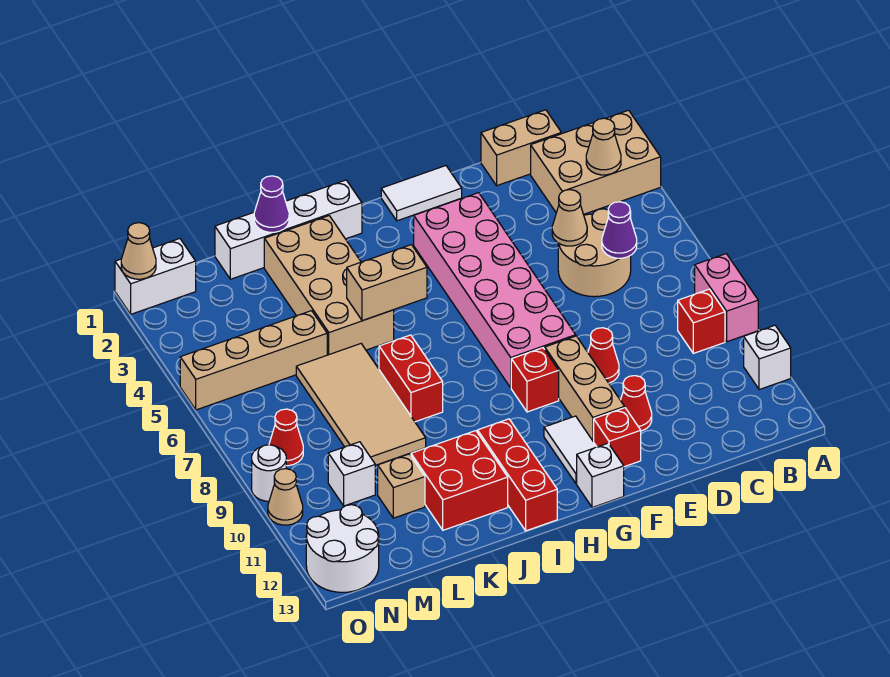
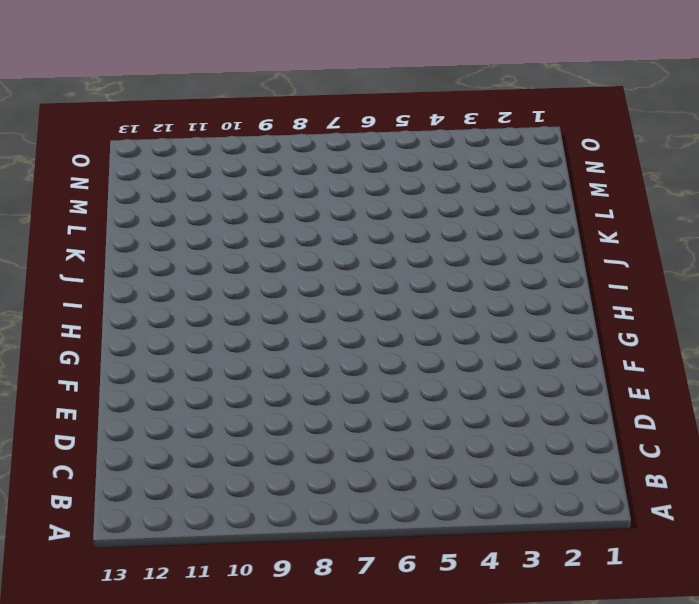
none -> tan brick A2:C3 level 1
none -> pink brick A8:A9 level 1
none -> white brick A11 level 1
none -> red brick B9 level 1

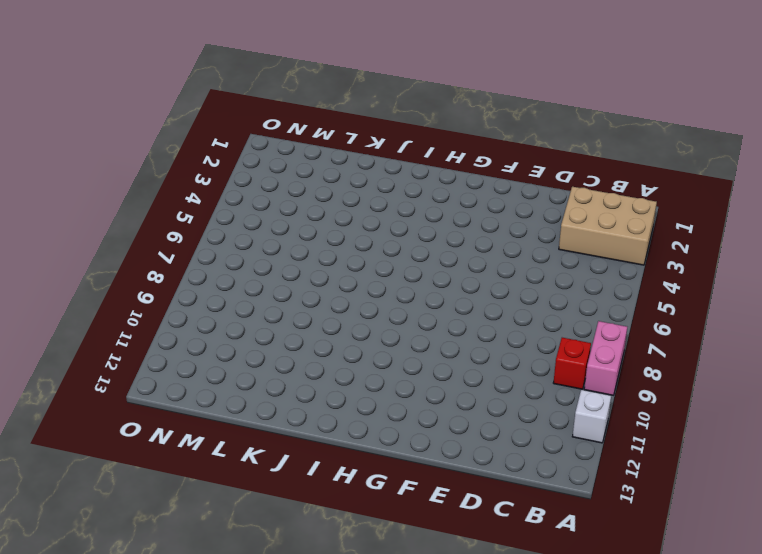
none -> tan brick C1:D1 level 1
none -> tan round brick C5:D6 level 1
none -> red cone E9 level 1
none -> red cone E11 level 1

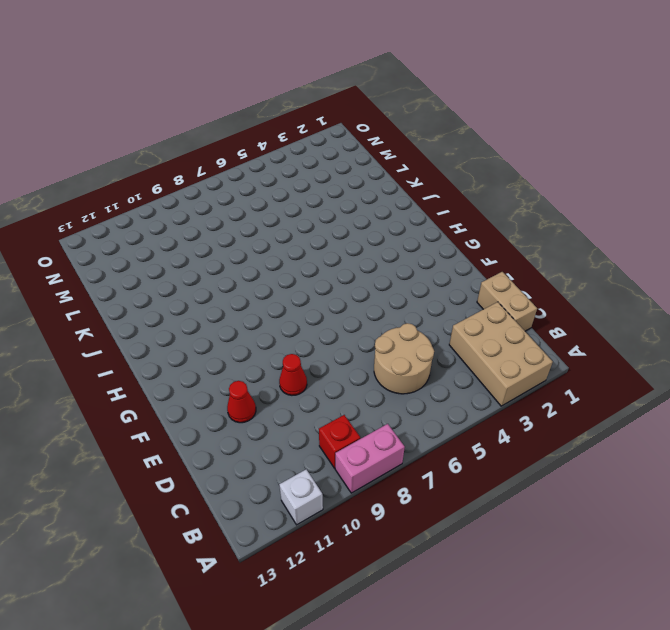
none -> white tile F1:G1 level 1
none -> pink brick F3:G8 level 1
none -> tan brick F9:F11 level 1
none -> red brick F12 level 1

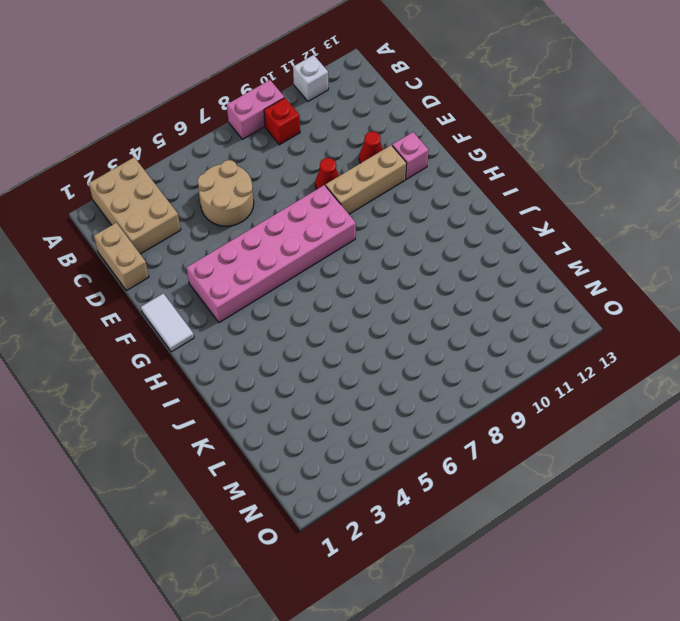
pink brick F12 level 1 -> red brick F12 level 1
none -> red brick G9 level 1
none -> white tile G11:G12 level 1
none -> white brick G13 level 1
none -> white brick I1:L1 level 1

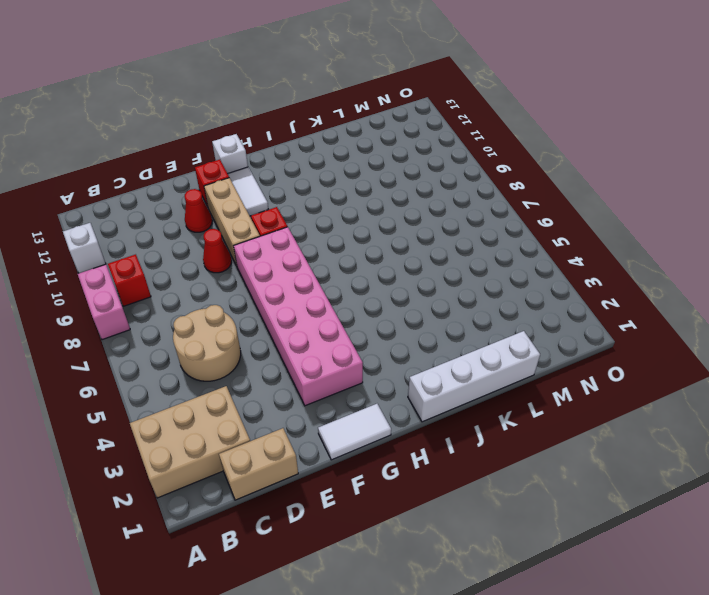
none -> red brick I11:I13 level 1
none -> tan brick J2:K5 level 1
none -> red brick J7:J8 level 1
none -> red brick J11:K12 level 1

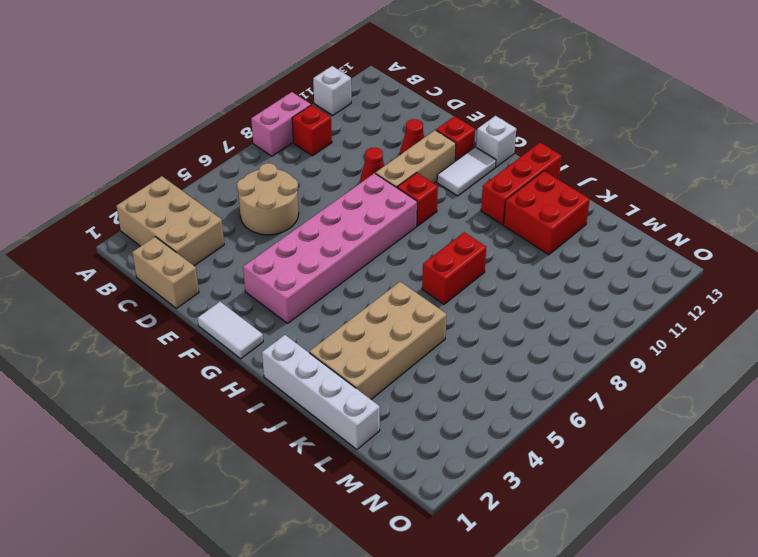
none -> tan tile K6:L9 level 1
none -> tan brick L5:O5 level 1
none -> tan brick L11 level 1
none -> white brick M10 level 1

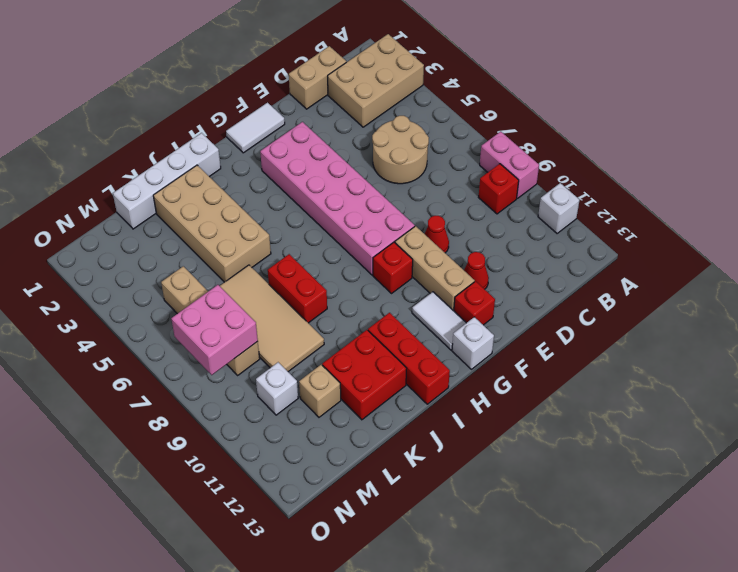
tan brick M5:M8 level 1 -> tan brick L5:O5 level 1
pink brick M7:N8 level 2 -> none
none -> white brick N1:O1 level 1
none -> red cone N8 level 1
none -> white round brick N12:O13 level 1
none -> white round brick O9 level 1

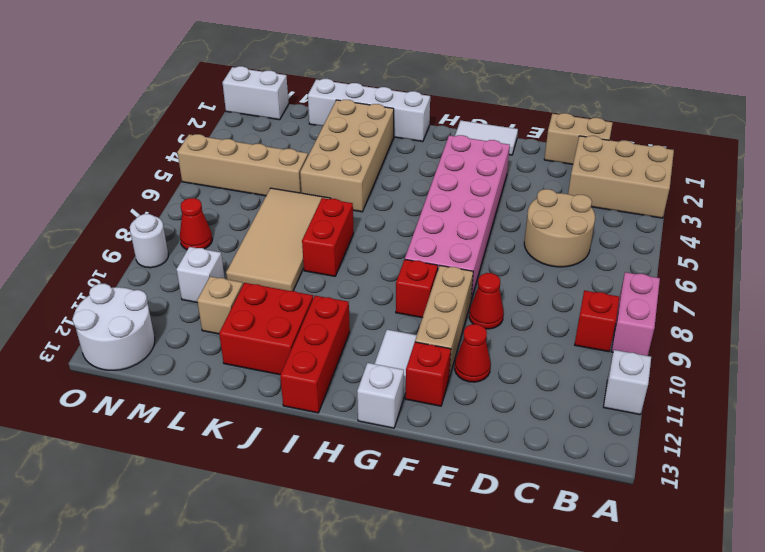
none -> tan cone O10 level 1
none -> tan cone B3 level 2
none -> purple cone C6 level 2
none -> tan cone D5 level 2

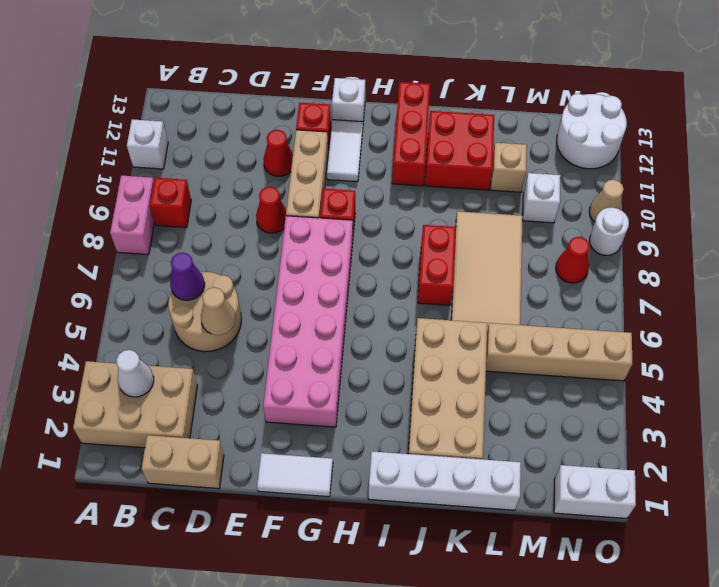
white cone B3 level 2 -> tan cone B3 level 2
none -> tan brick I5:J5 level 2
none -> purple cone K1 level 2
none -> tan cone O1 level 2

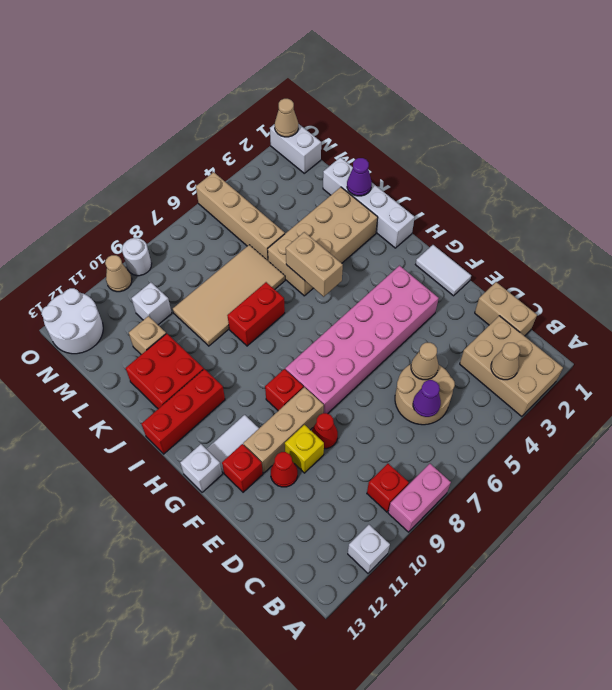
yellow brick E10 level 1 -> none
none -> red cone N8 level 1

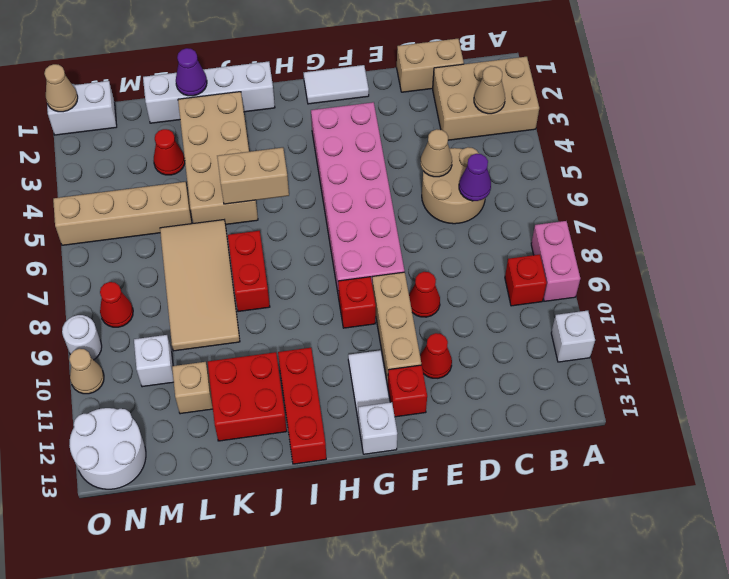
red cone L3 level 1 -> none

